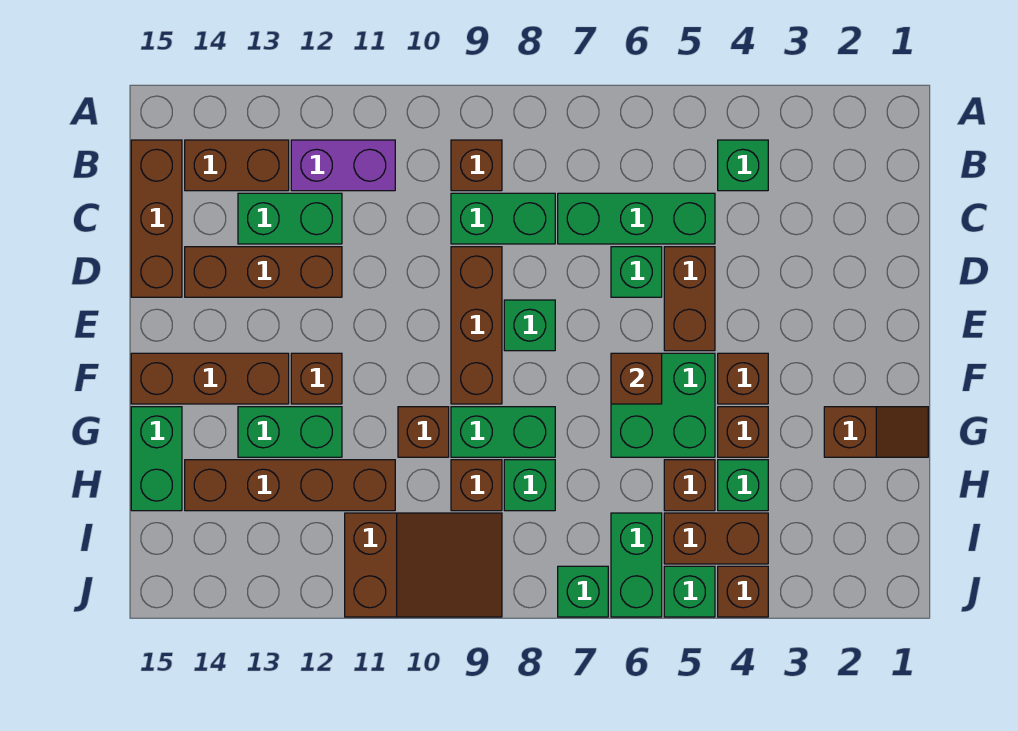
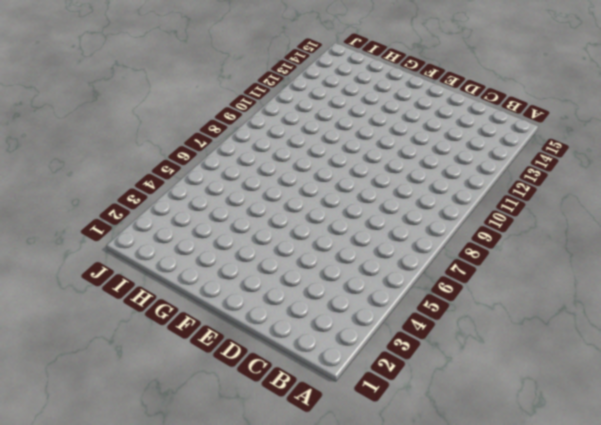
none -> green brick B4 level 1
none -> brown brick B9 level 1
none -> purple brick B11:B12 level 1
none -> brown brick B13:B14 level 1

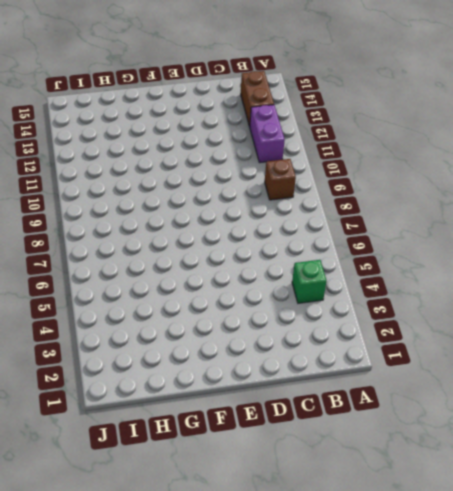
none -> brown brick B15:D15 level 1
none -> green brick C5:C7 level 1
none -> green brick C8:C9 level 1
none -> green brick C12:C13 level 1

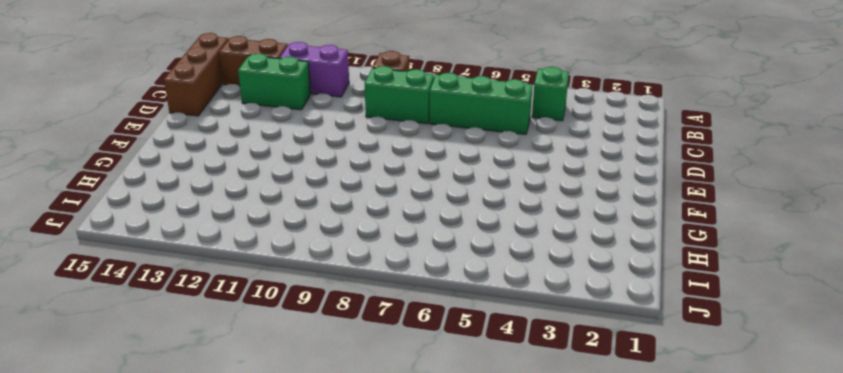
none -> brown brick D5:E5 level 1
none -> green brick D6 level 1
none -> brown brick D9:F9 level 1
none -> brown brick D12:D14 level 1

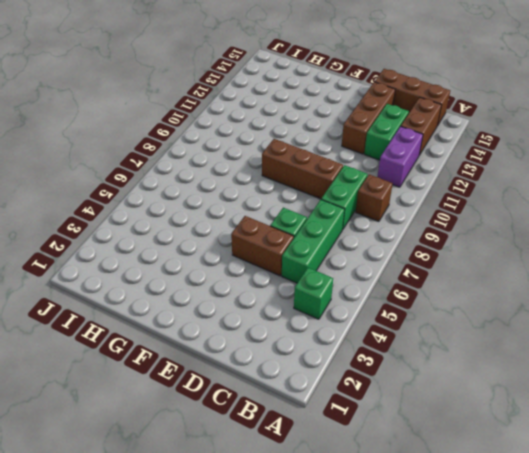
none -> green brick E8 level 1
none -> brown brick F4 level 1
none -> green brick F5:G6 level 1
none -> brown brick F12 level 1

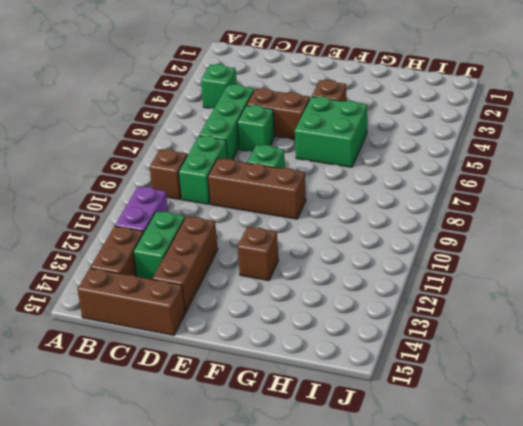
none -> brown brick F13:F15 level 1
none -> brown slope G1:G2 level 1 top 2
none -> brown brick G4 level 1
none -> green brick G8:G9 level 1

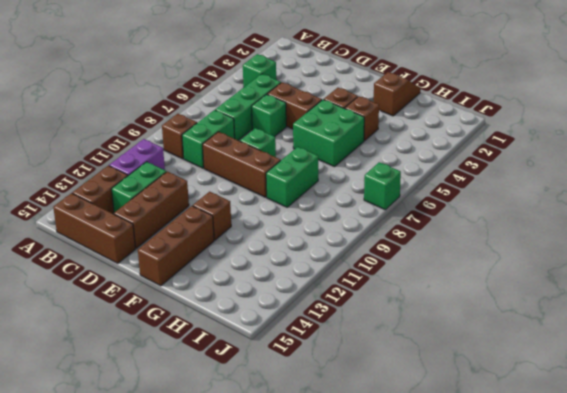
none -> brown brick G10 level 1
none -> green brick G12:G13 level 1
none -> green brick G15:H15 level 1
none -> green brick H4 level 1

